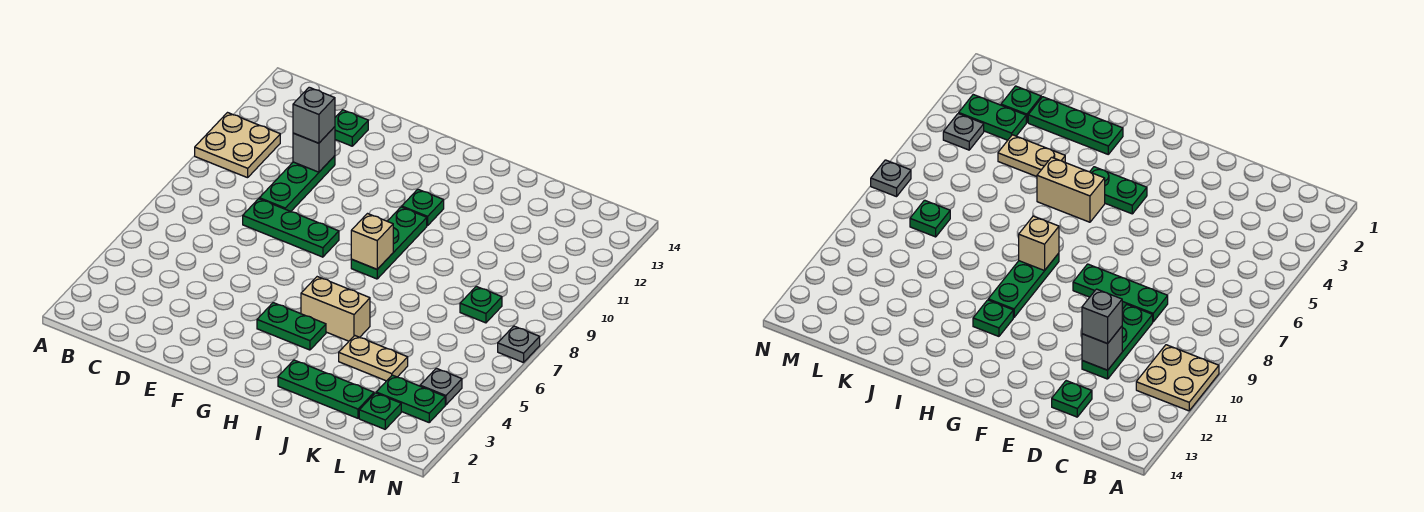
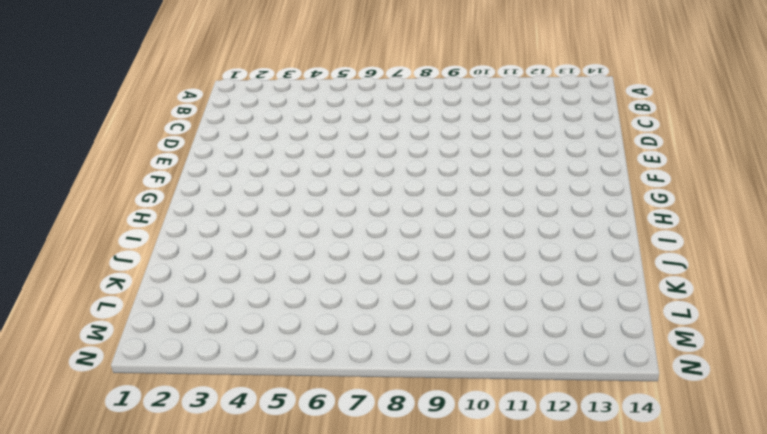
none -> tan plate A10:B11 level 1
none -> green plate D8:F8 level 1
none -> green plate D9:D11 level 1

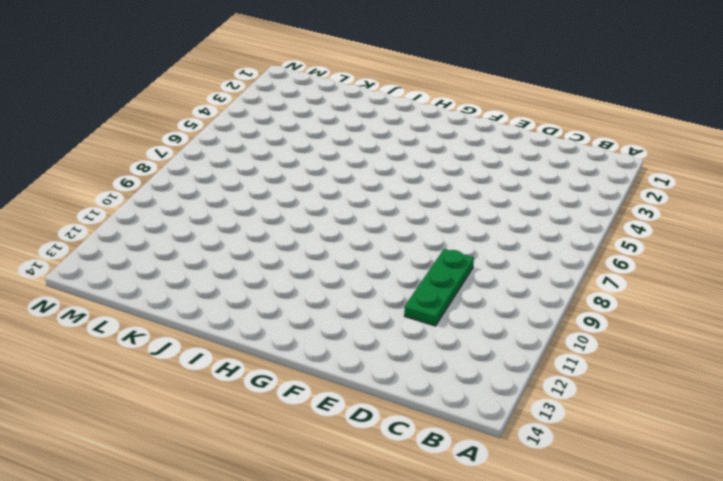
none -> tan plate A10:B11 level 1
none -> green plate D8:F8 level 1
none -> green plate D13 level 1

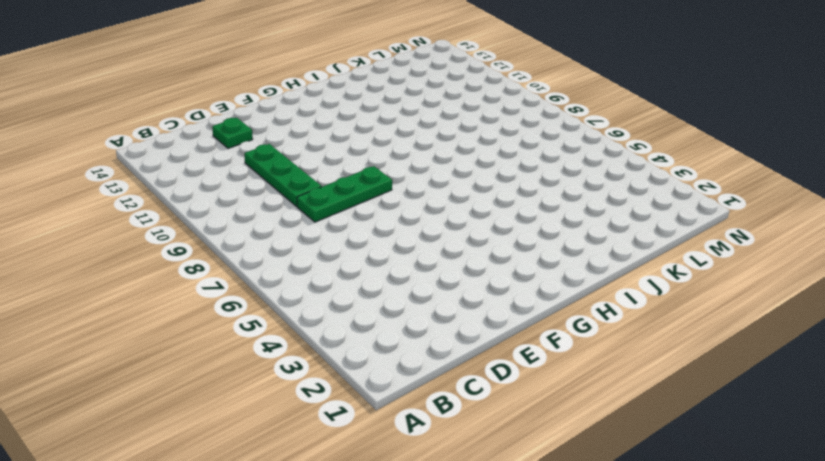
none -> tan plate A10:B11 level 1
none -> green plate G4:H4 level 1
none -> tan brick H5:I5 level 1

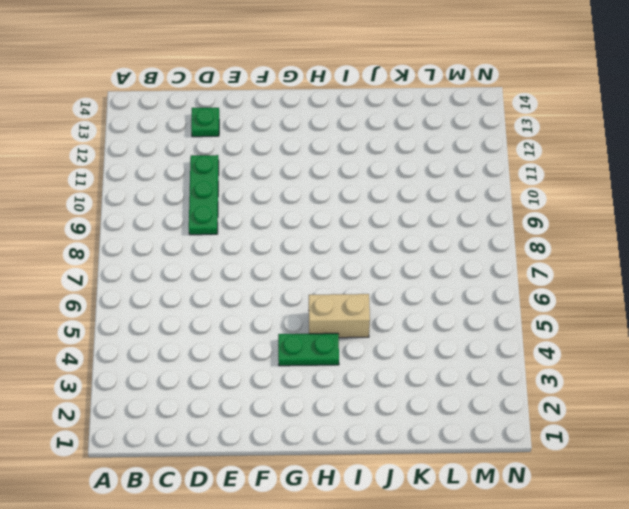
none -> tan plate A10:B11 level 1
none -> green plate D8:F8 level 1
none -> green plate H8:H10 level 1

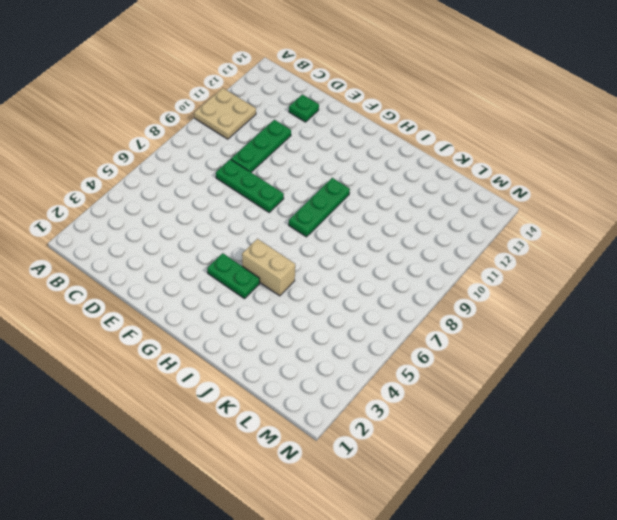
none -> green plate H11 level 1
none -> green plate I2:K2 level 1
none -> tan plate J4:K4 level 1

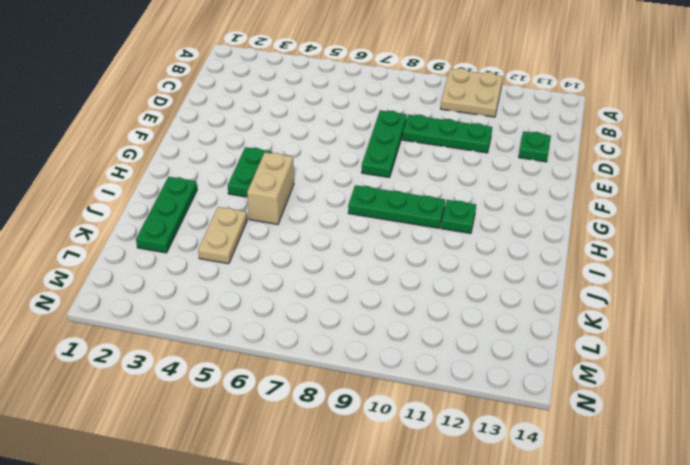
none -> green plate L2 level 1
none -> green plate L3:M3 level 1
none -> green plate L8 level 1

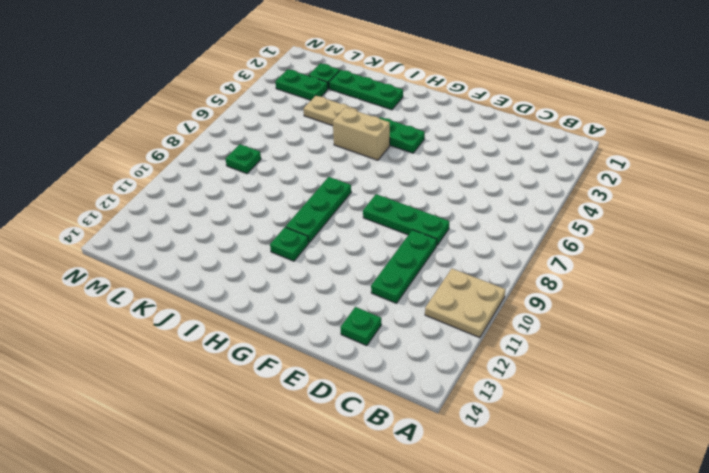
none -> grey plate M4 level 1
none -> grey plate N7 level 1
none -> grey brick D11 level 2

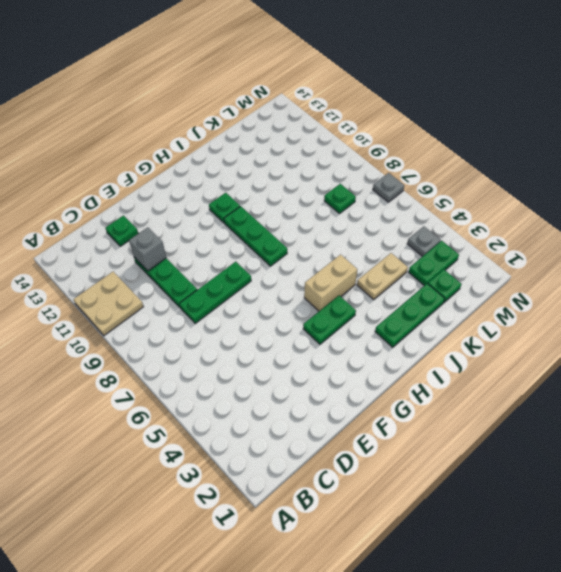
none -> tan brick H8 level 2
none -> grey brick D11 level 3

